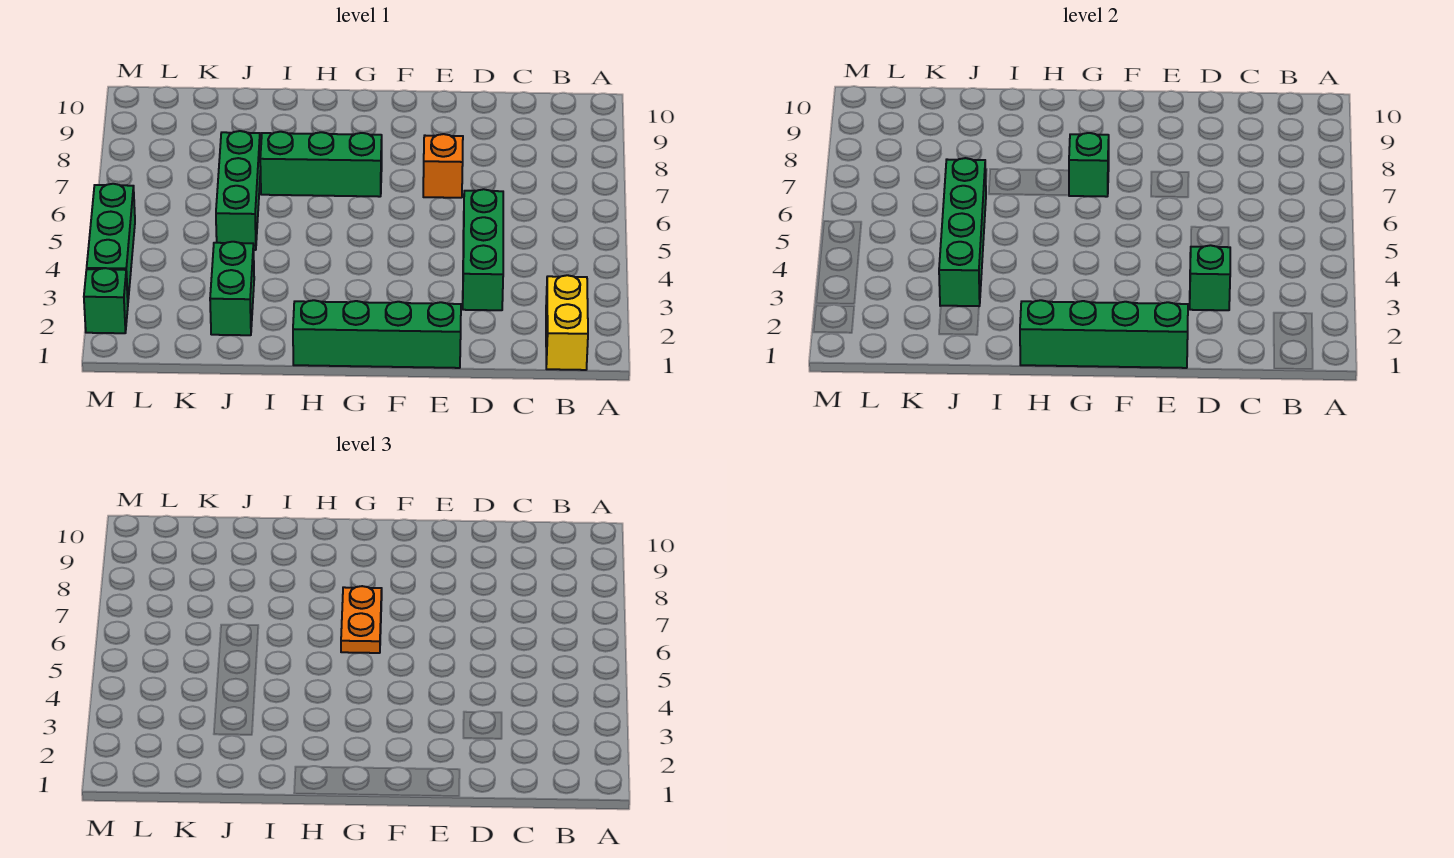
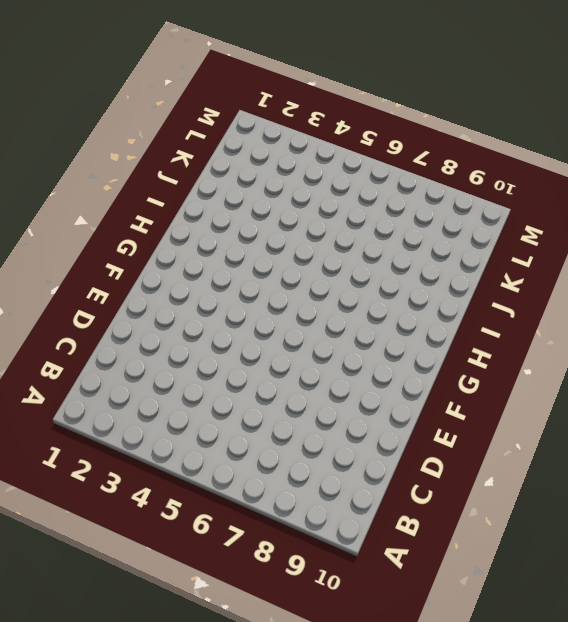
none -> yellow brick B1:B2 level 1
none -> green brick D3:D5 level 1
none -> green brick E1:H1 level 1

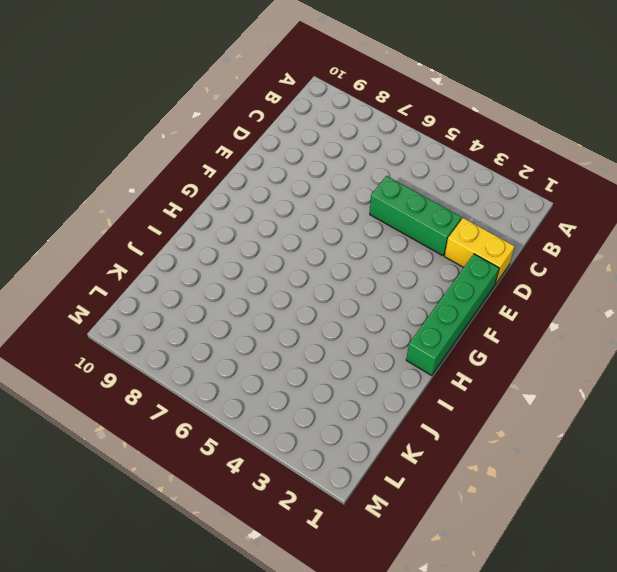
yellow brick D1:D2 level 1 -> yellow brick B1:B2 level 1
none -> orange brick E7 level 1
none -> green brick G7:I7 level 1
none -> green brick J2:J3 level 1

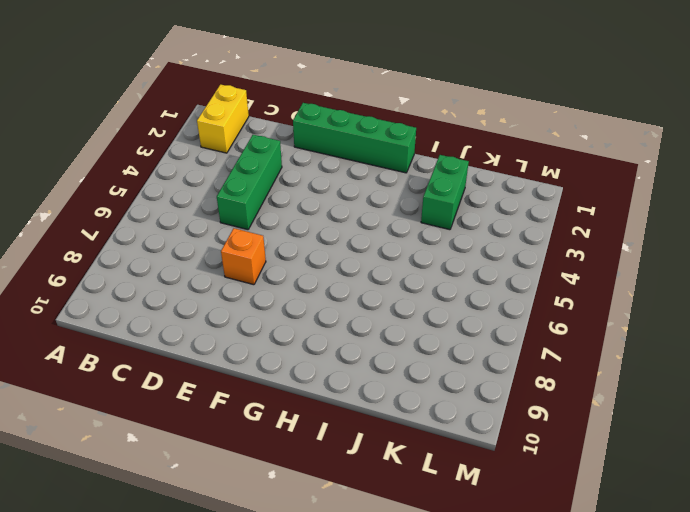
none -> green brick G7:I7 level 1
none -> green brick J5:J7 level 1
none -> green brick M2 level 1

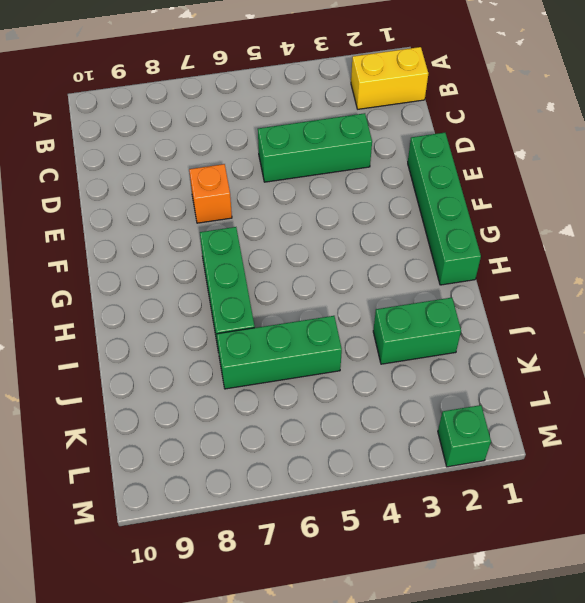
none -> green brick M3:M5 level 1
none -> green brick D3 level 2
none -> green brick E1:H1 level 2

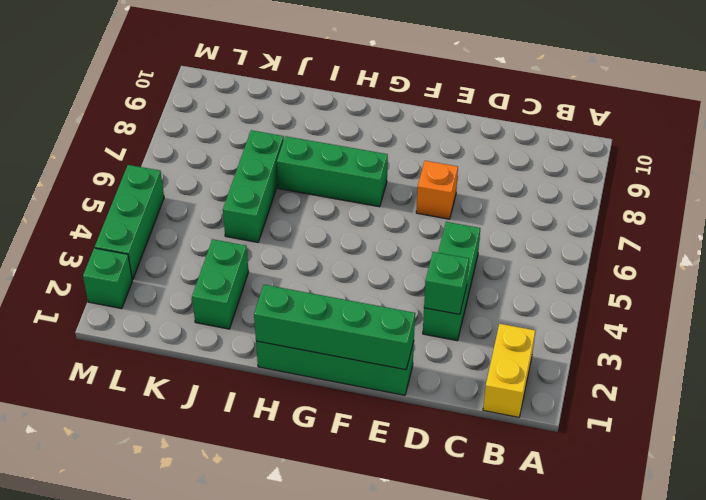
none -> green brick G7 level 2
none -> green brick J3:J6 level 2
none -> orange plate G6:G7 level 3

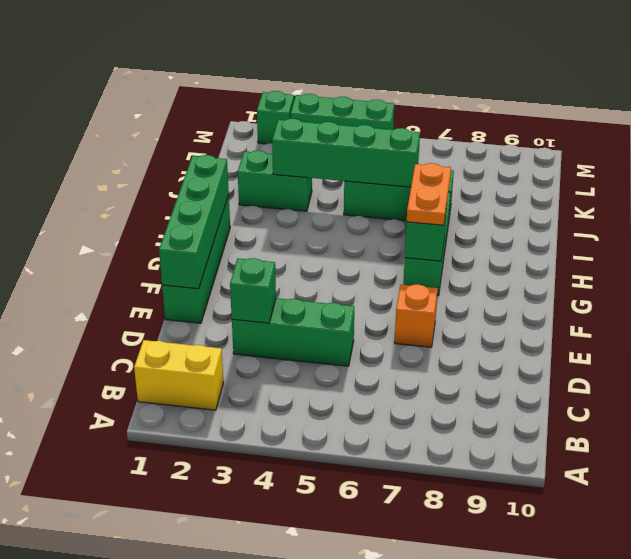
orange plate G7:H7 level 3 -> orange plate G6:G7 level 3

